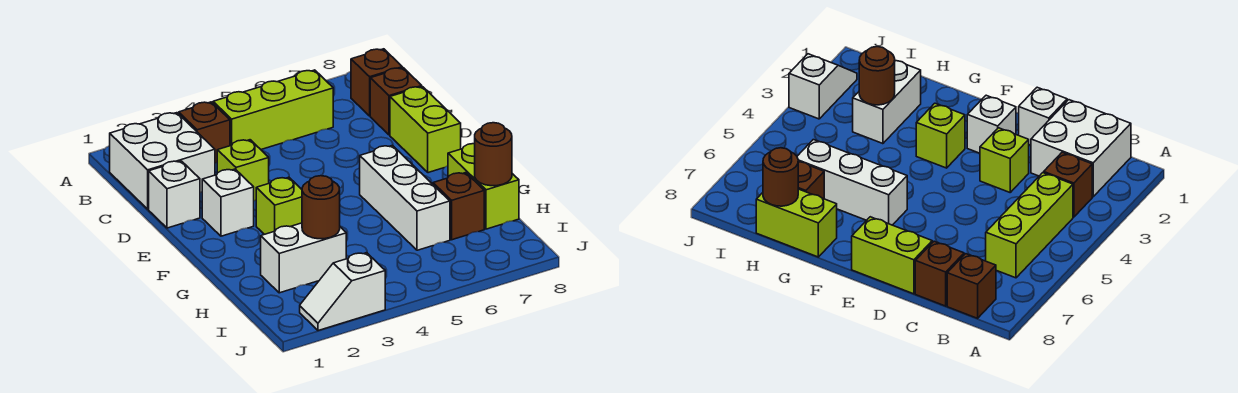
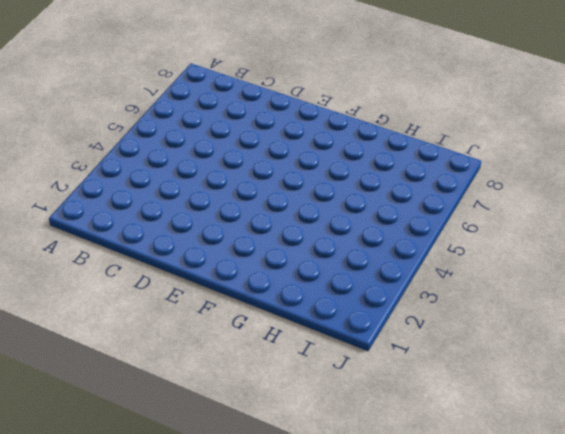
none -> white brick B1:C2 level 1
none -> brown brick B3 level 1
none -> lime brick B4:B6 level 1

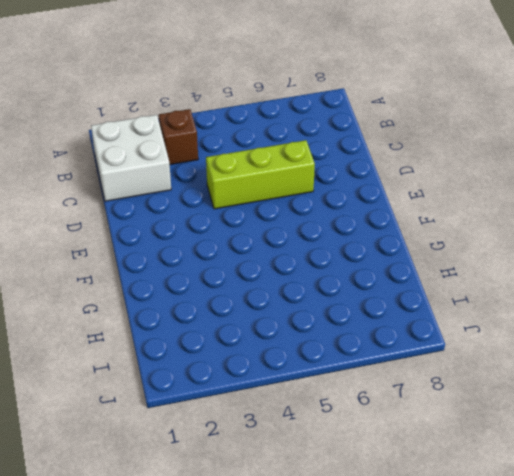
lime brick D4:D6 level 1 -> lime brick B4:B6 level 1
none -> brown brick B8 level 1
none -> brown brick C8 level 1
none -> white brick D1 level 1

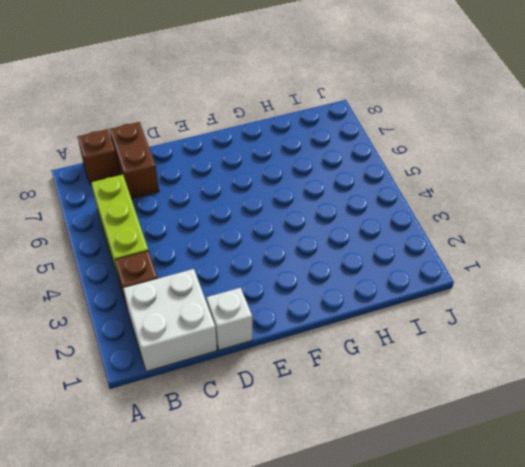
brown brick C7:C8 level 1 -> brown brick C8 level 1
none -> lime brick D3 level 1
none -> lime brick D8:E8 level 1
none -> white brick E2 level 1

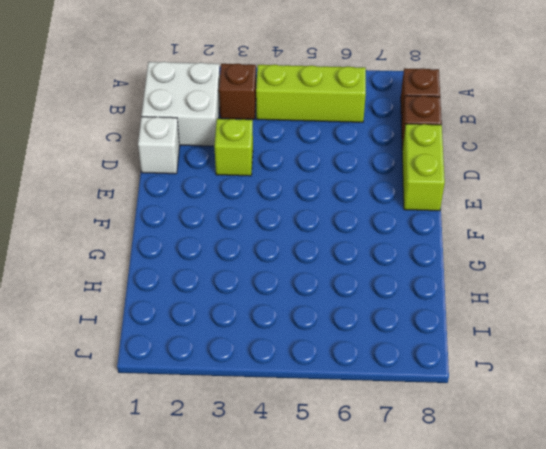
none -> white brick E2 level 1
none -> lime brick F3 level 1
none -> white brick F6:H6 level 1

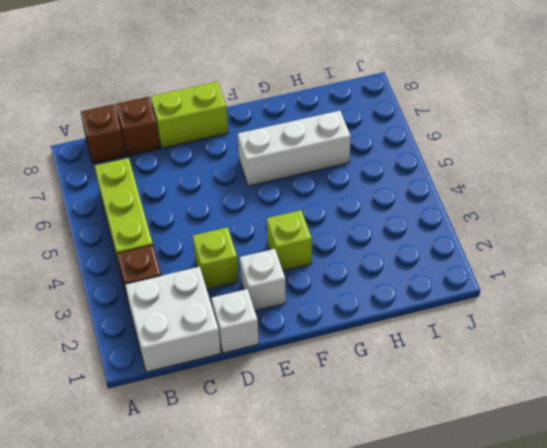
none -> lime brick G8:H8 level 1
none -> white brick H2:H3 level 1
none -> brown brick H7 level 1

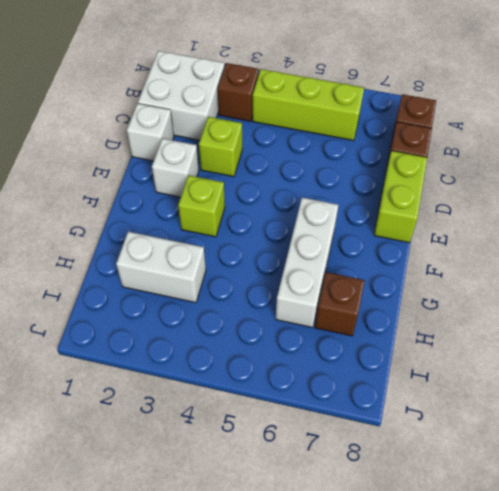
none -> lime brick G8:H8 level 1
none -> white slope J2:J3 level 1 top 3
none -> brown round brick H3 level 2

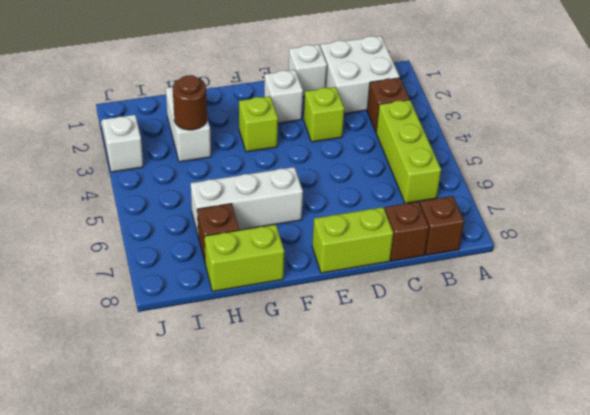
none -> brown round brick H8 level 2

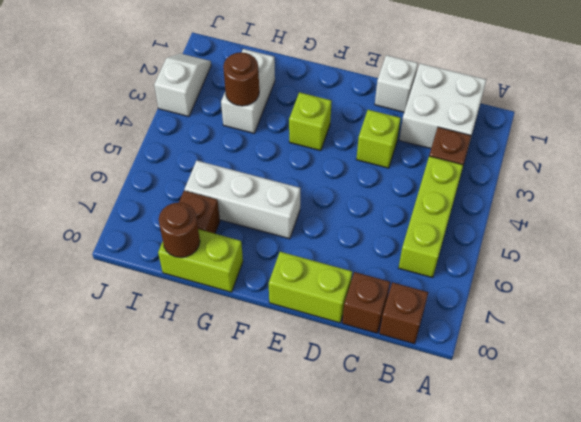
none -> white brick E2 level 1

